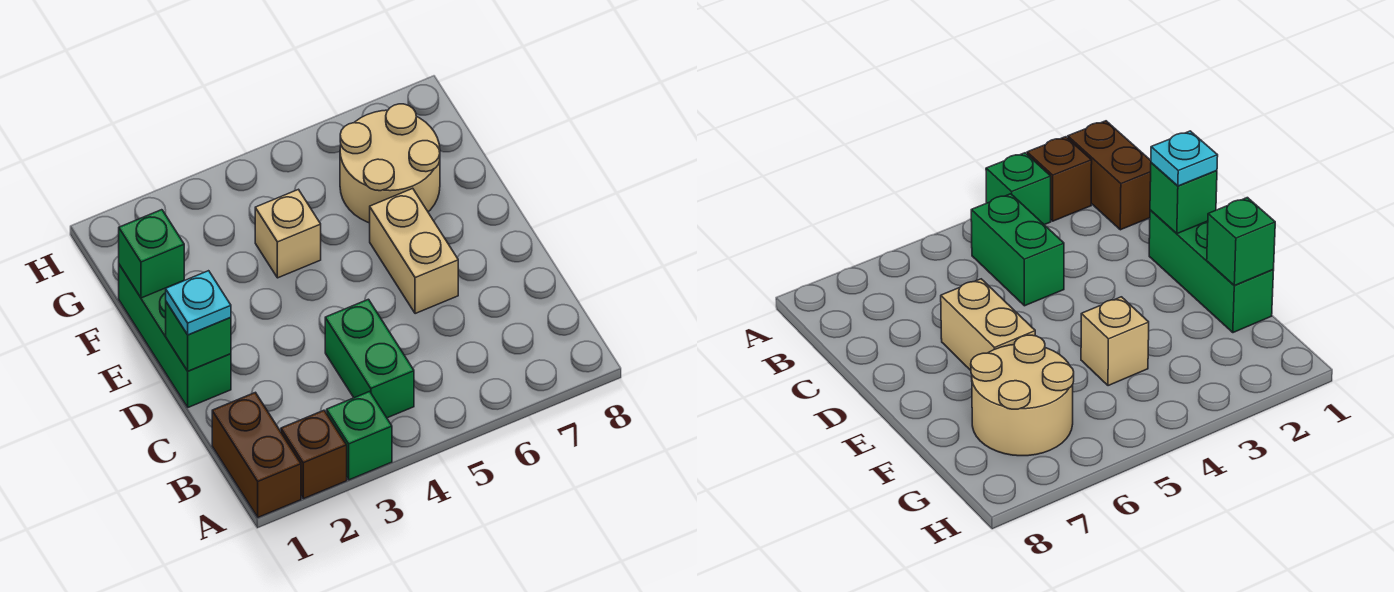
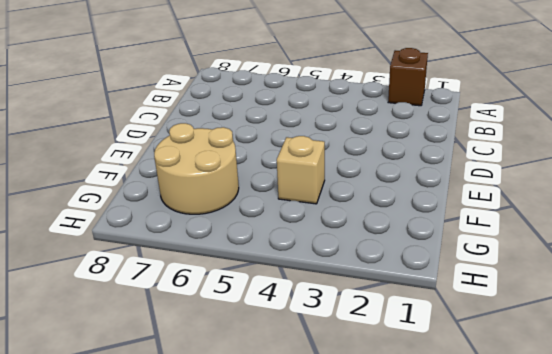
none -> brown brick A1:B1 level 1
none -> green brick A3 level 1

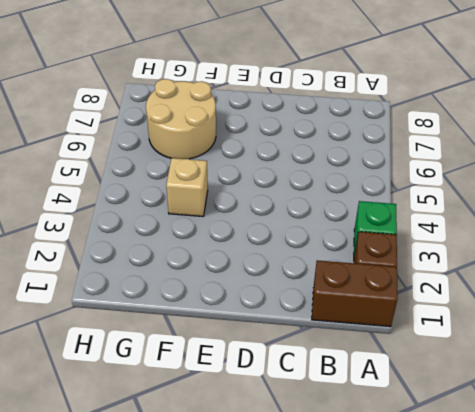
none -> green brick B4:C4 level 1
none -> green brick D1:F1 level 1

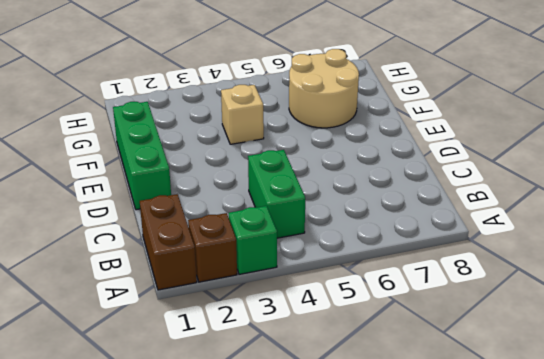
none -> tan brick D6:E6 level 1
none -> green brick D1 level 2

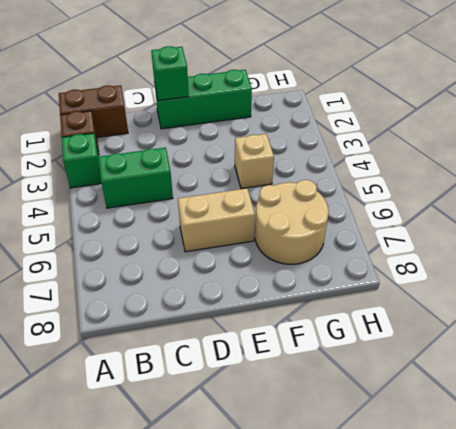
none -> green brick F1 level 2
none -> cyan plate D1 level 3

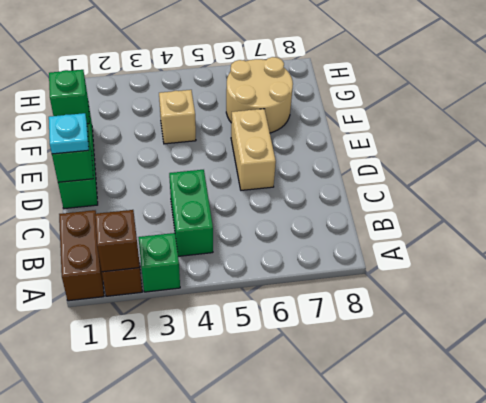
brown brick A2 level 2 -> none

